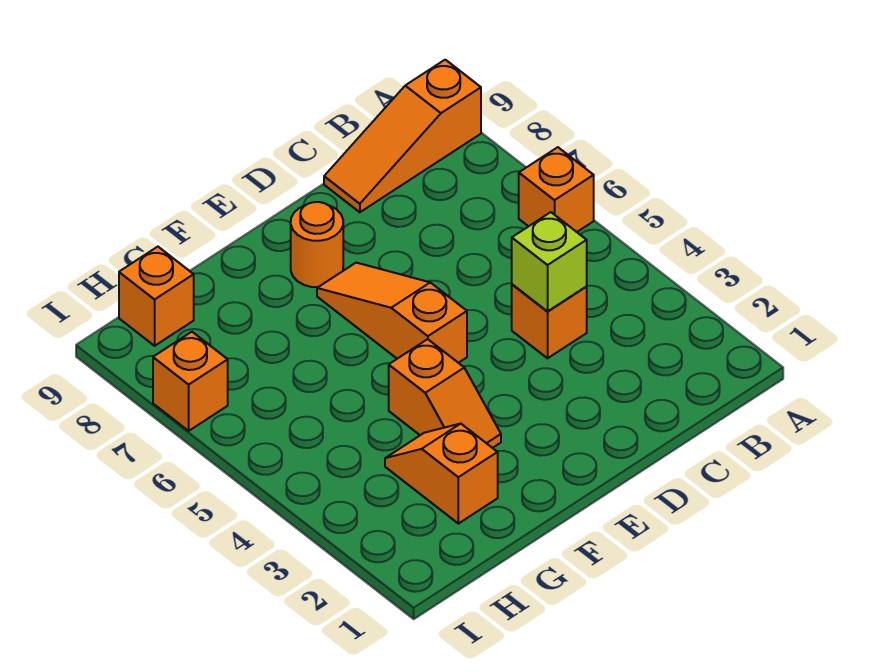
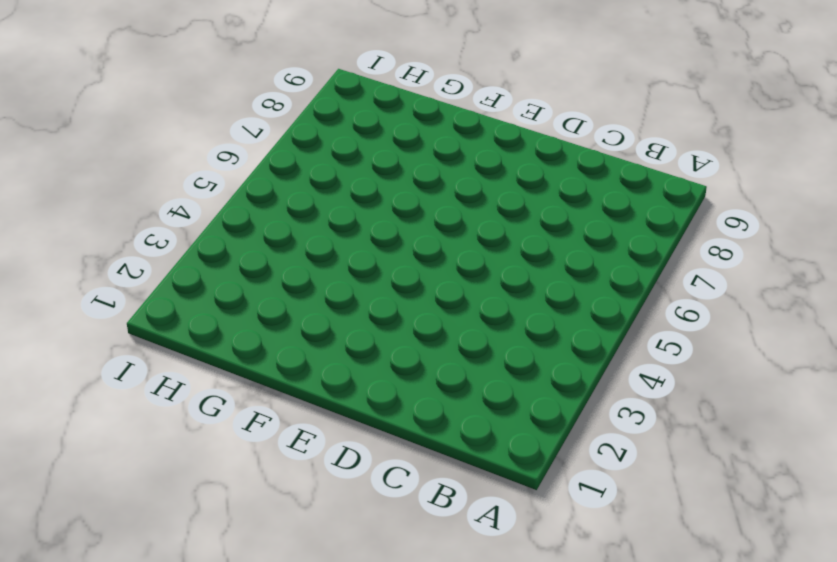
none -> orange brick A6 level 1
none -> orange slope A9:C9 level 1 top A

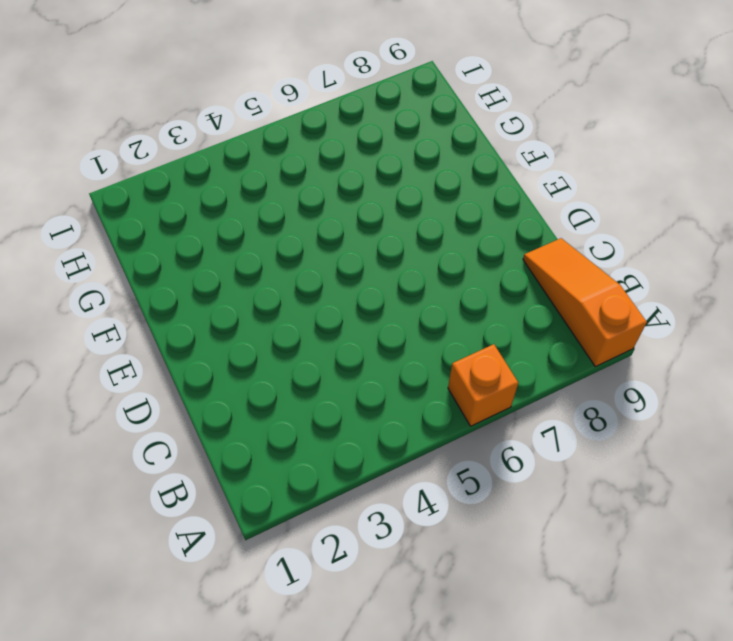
none -> orange brick C4 level 1
none -> orange slope E5:E7 level 1 top 5

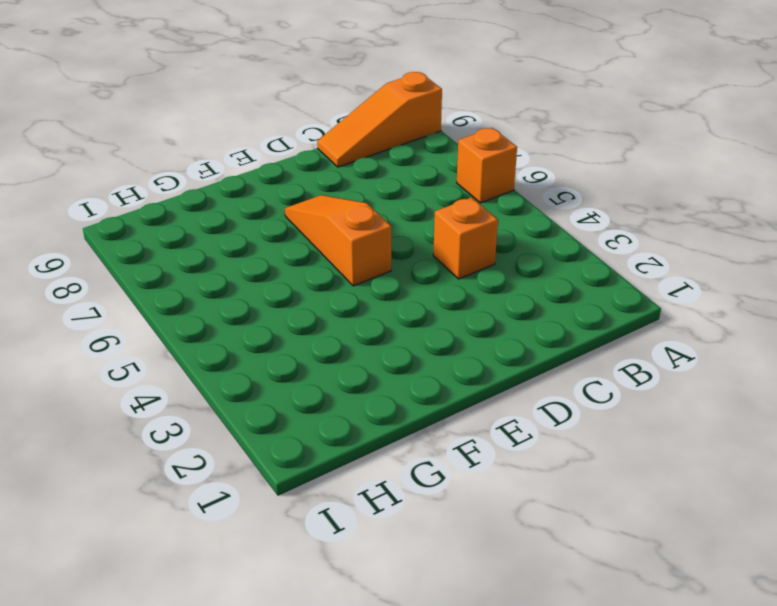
none -> orange round brick E8 level 1
none -> orange slope F3:F4 level 1 top 4

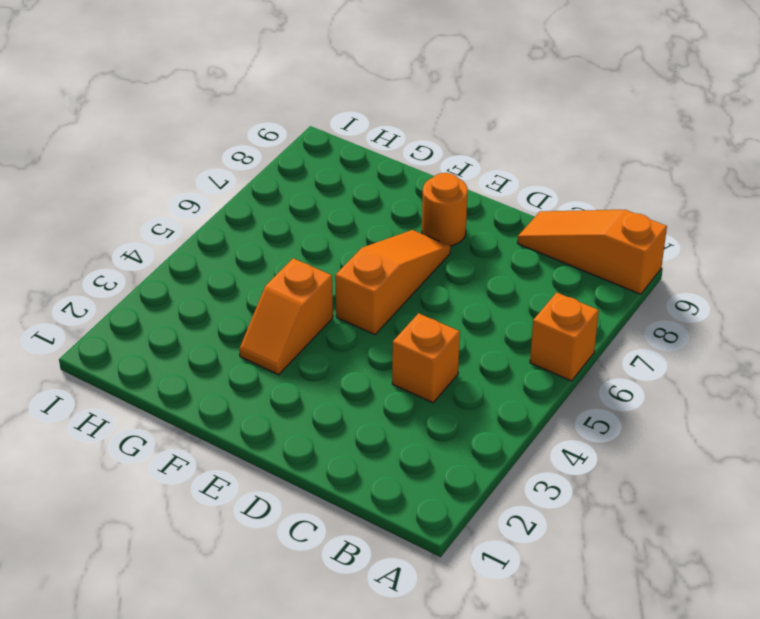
none -> orange slope G2:G3 level 1 top 2
none -> orange brick H9 level 1

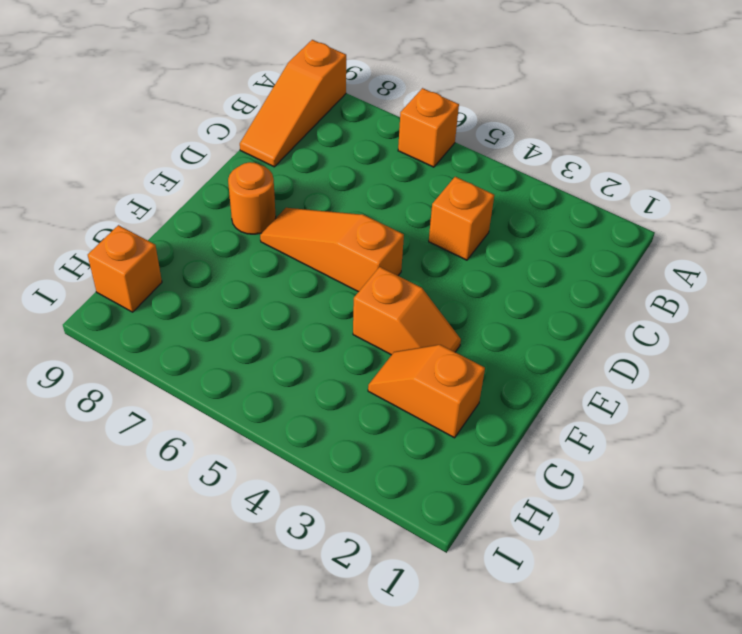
none -> orange brick I7 level 1
none -> lime brick C4 level 2

